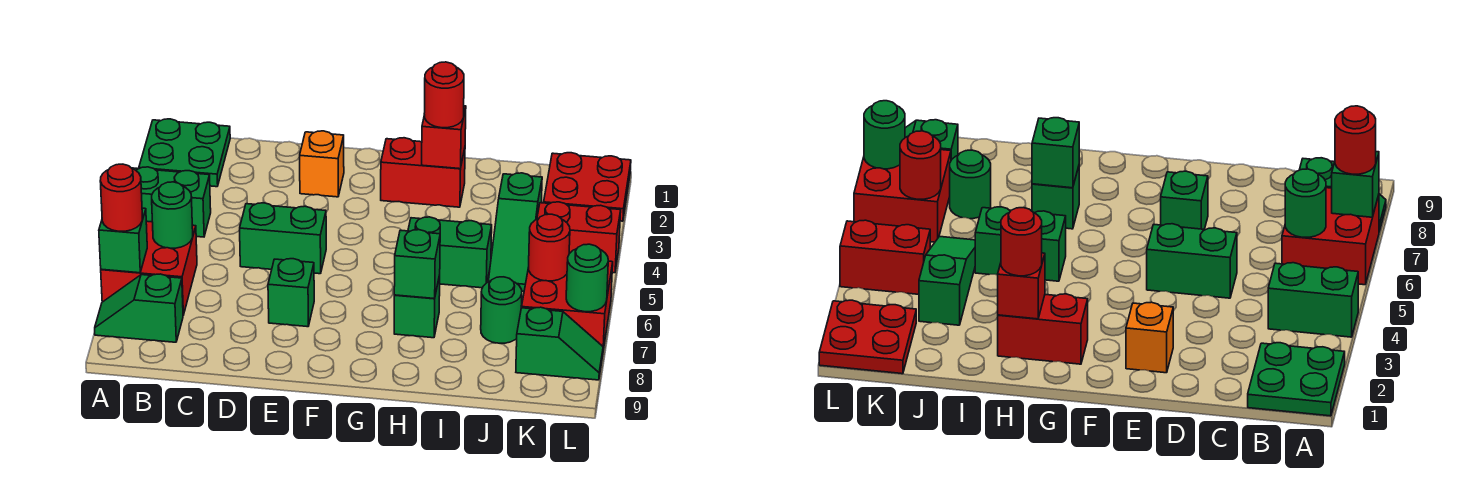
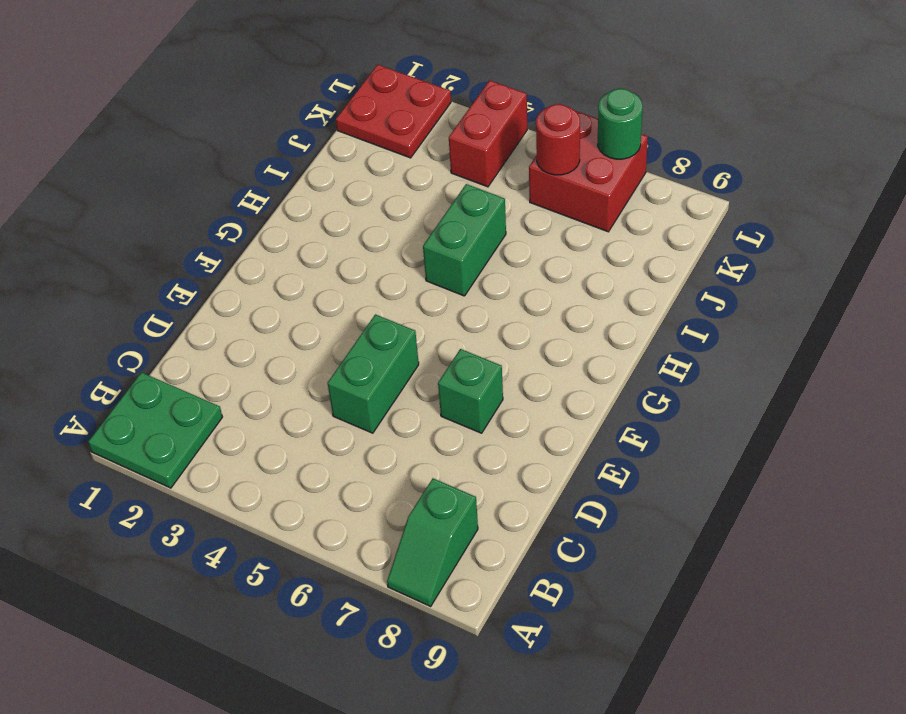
none -> green brick A4:B4 level 1
none -> red brick A6:B7 level 1
none -> orange brick E2 level 1

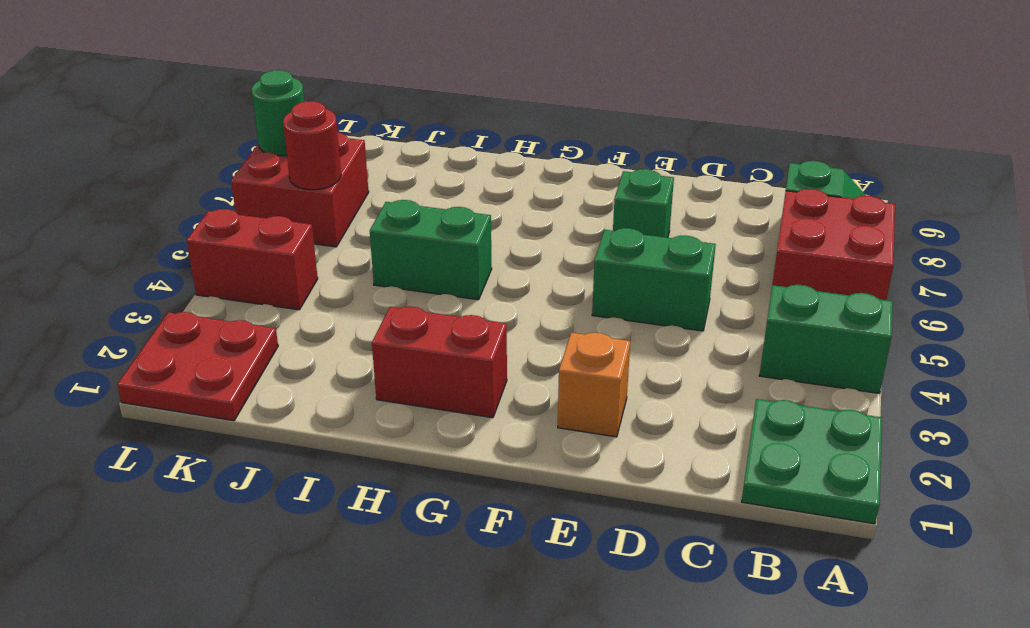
none -> green brick H7 level 1
none -> green slope J3:J5 level 1 top 3
none -> green round brick J7 level 1

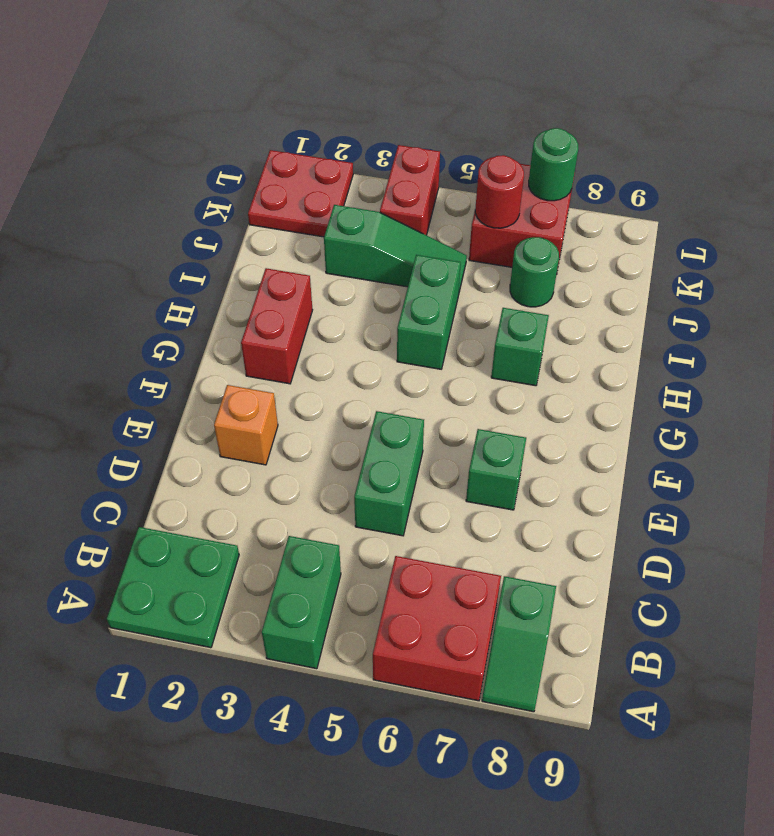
none -> green slope K8:L8 level 1 top K
none -> green brick A7 level 2
none -> green round brick B6 level 2

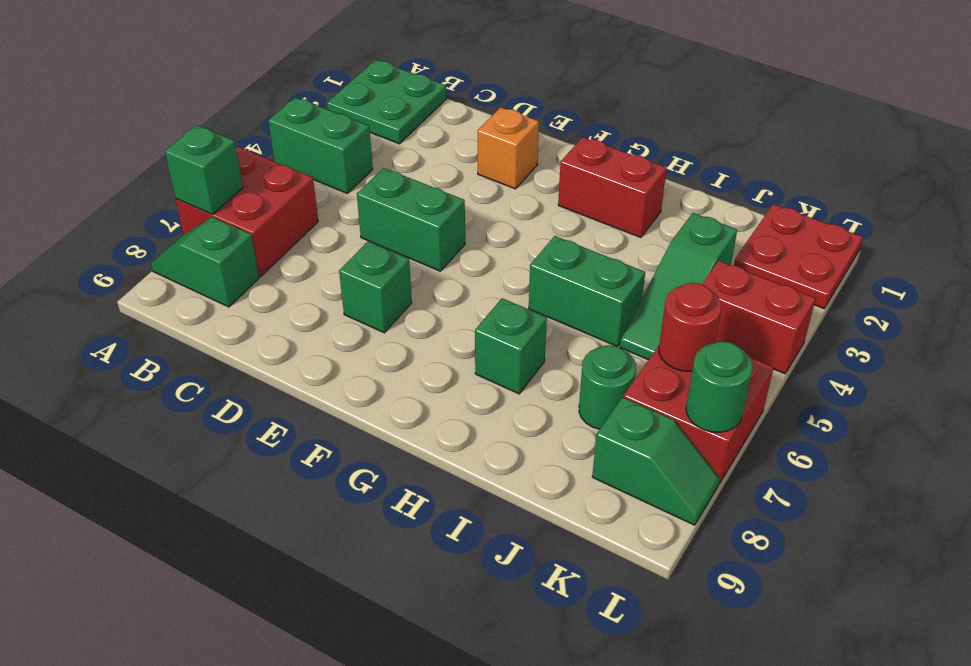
none -> green round brick B6 level 2
none -> red brick H2 level 2
none -> green brick H7 level 2

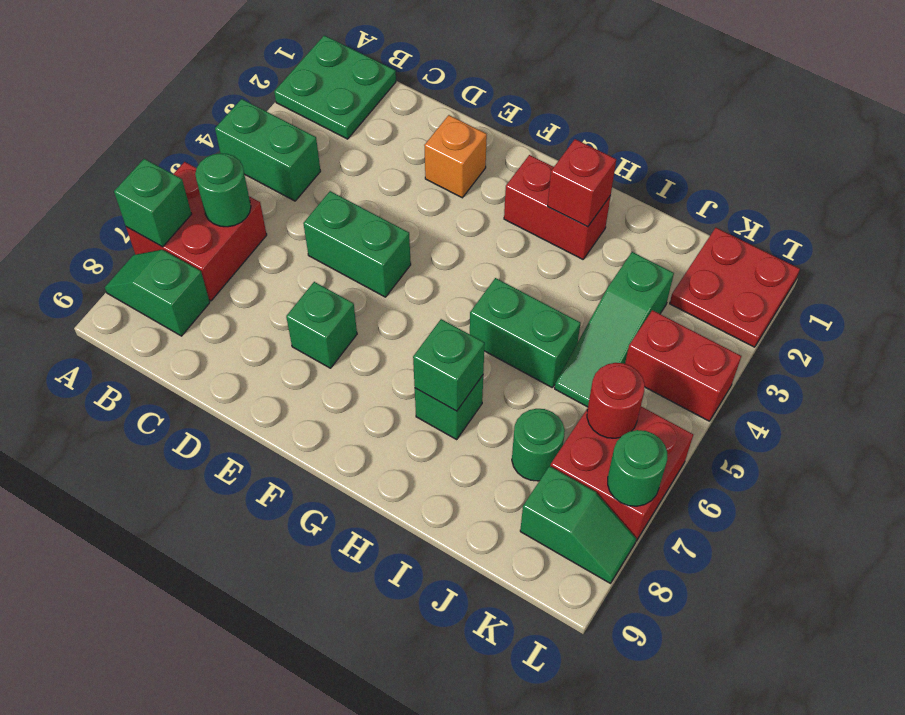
none -> red round brick A7 level 3
none -> red round brick H2 level 3

